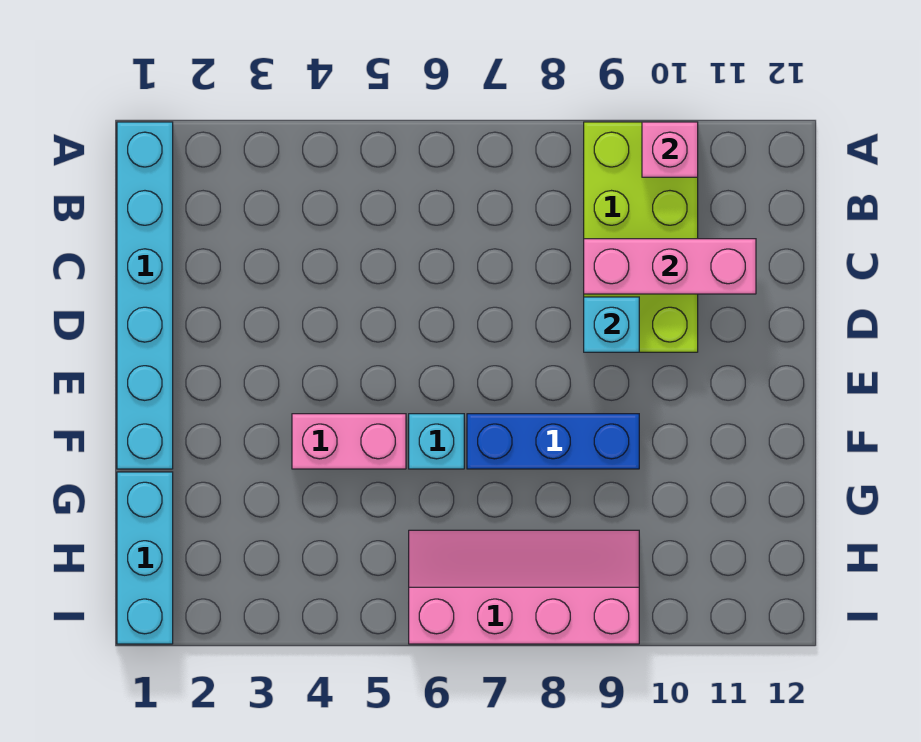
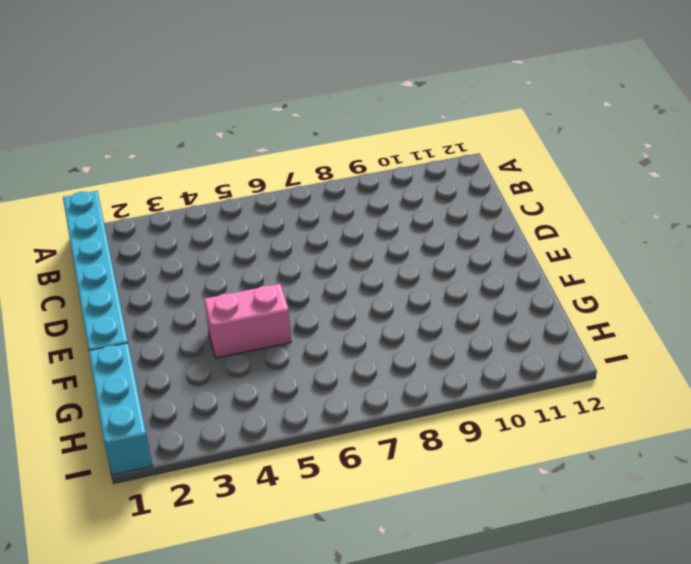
none -> lime brick A9:D10 level 1
none -> cyan brick F6 level 1

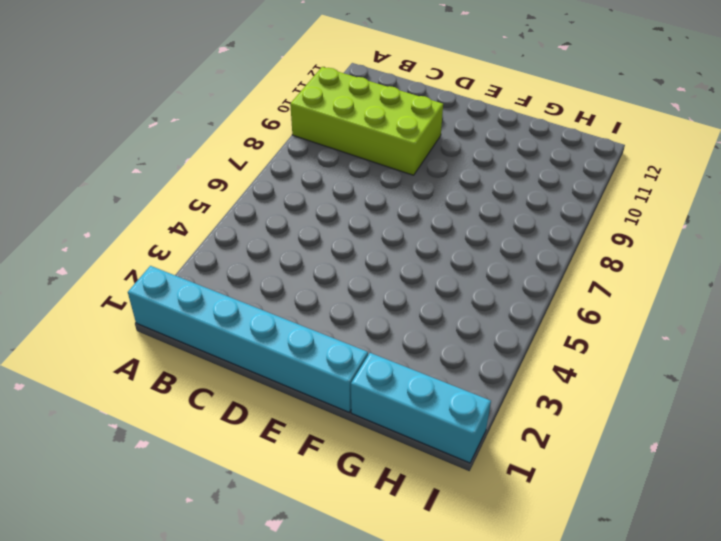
none -> pink brick F4:F5 level 1
none -> cyan brick F6 level 1

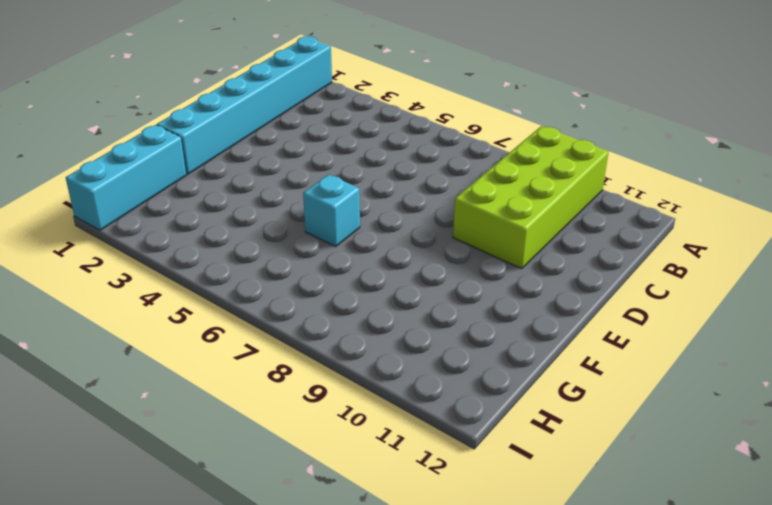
none -> pink brick F4:F5 level 1
none -> blue brick F7:F9 level 1

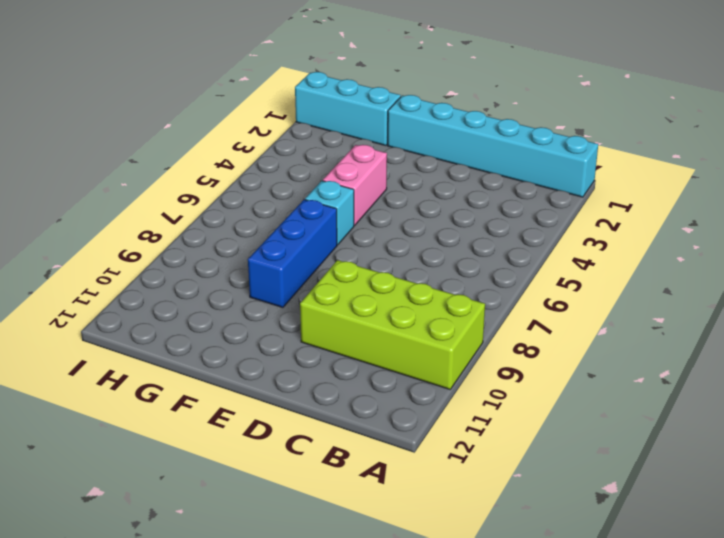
none -> pink slope H6:I9 level 1 top I
none -> pink brick A10 level 2

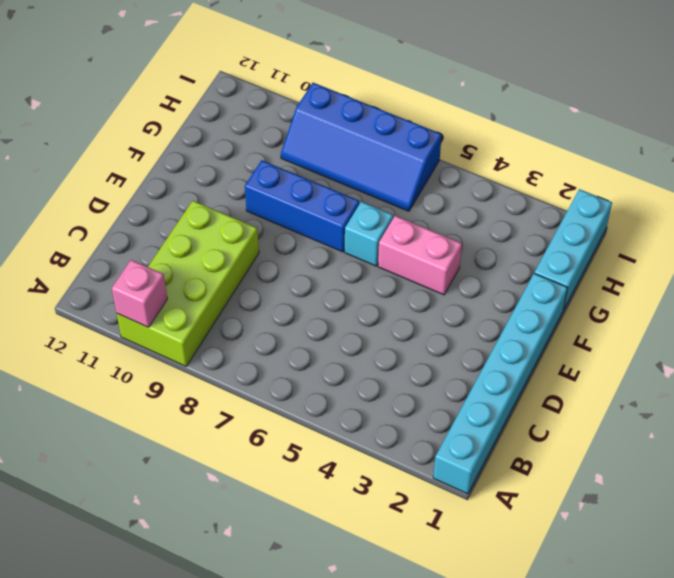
blue slope H6:I9 level 1 top I -> pink slope H6:I9 level 1 top I
none -> pink brick C9:C11 level 2
none -> cyan brick D9 level 2

